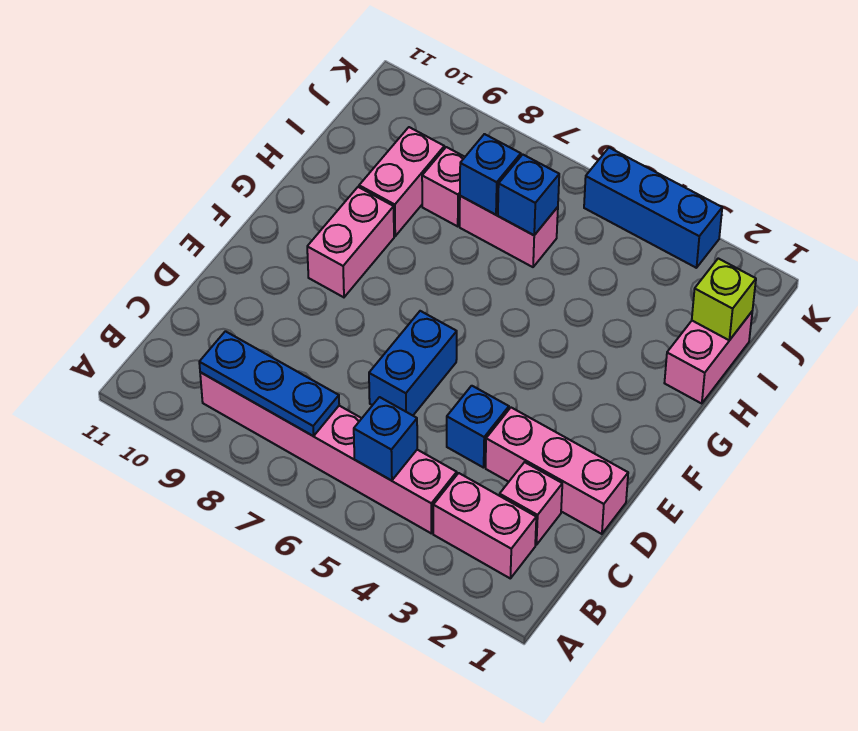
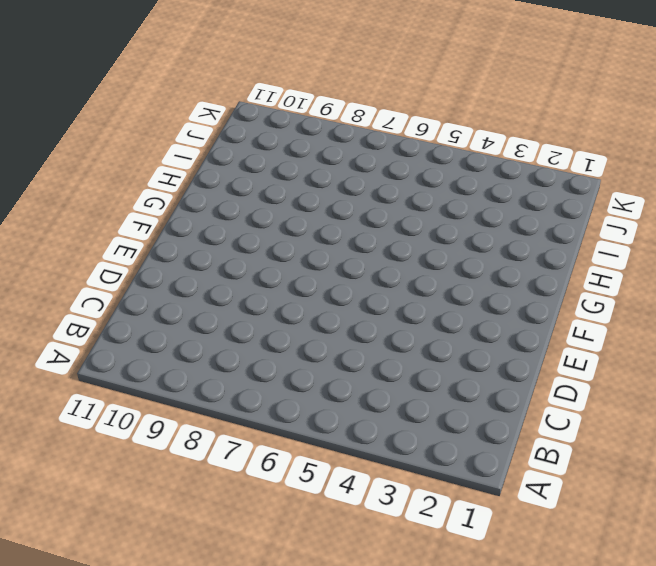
none -> pink brick B2:B3 level 1
none -> pink brick B4:B9 level 1
none -> pink brick C2 level 1

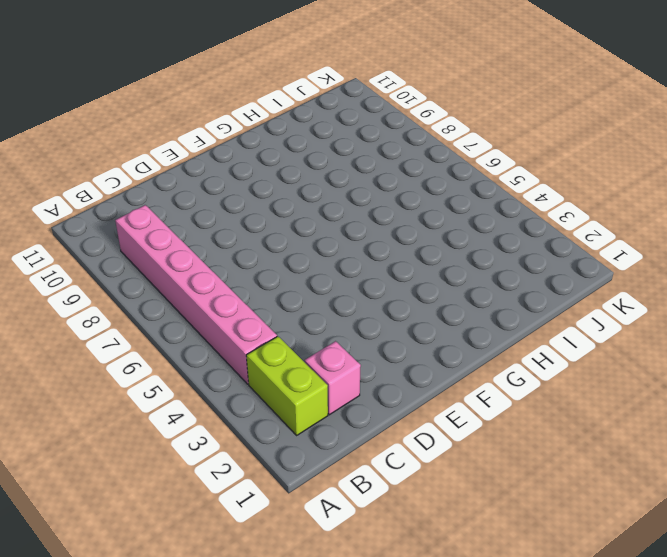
lime brick B2:B3 level 1 -> pink brick B2:B3 level 1
none -> pink brick D1:D3 level 1
none -> blue brick D4 level 1
none -> blue brick D6:E6 level 1

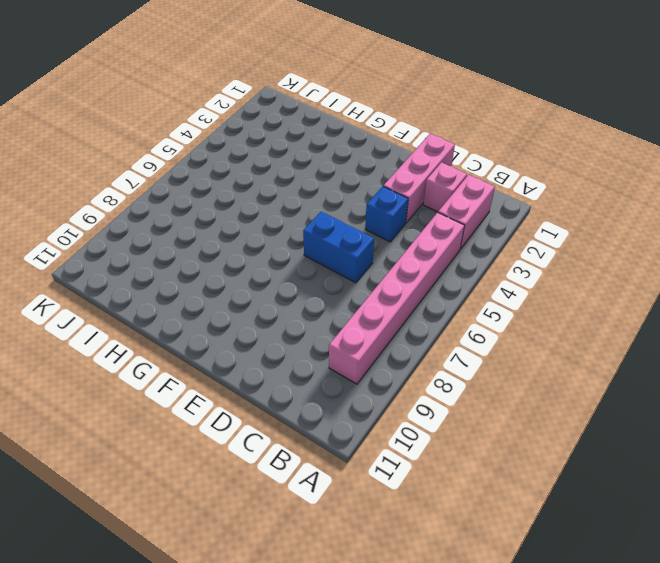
none -> pink brick F9:G9 level 1
none -> pink brick H1:I1 level 1
none -> pink brick H9:I9 level 1

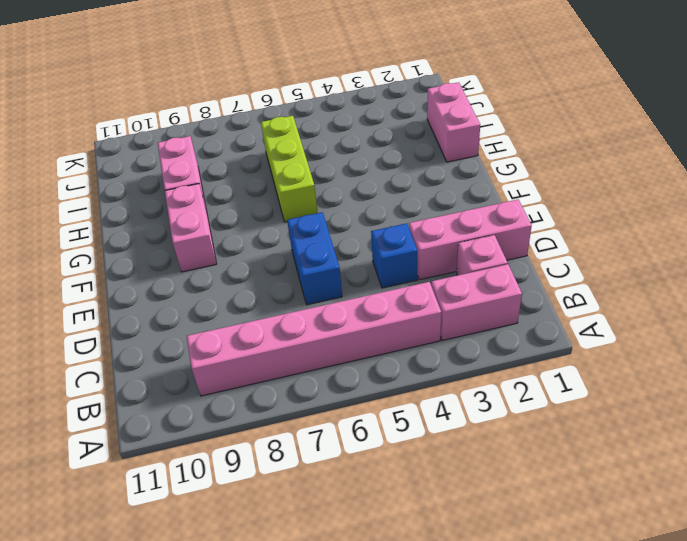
lime brick G6:I6 level 1 -> pink brick I6:I7 level 1
none -> pink brick I8 level 1
none -> blue brick K3:K5 level 1
none -> blue brick B5 level 2

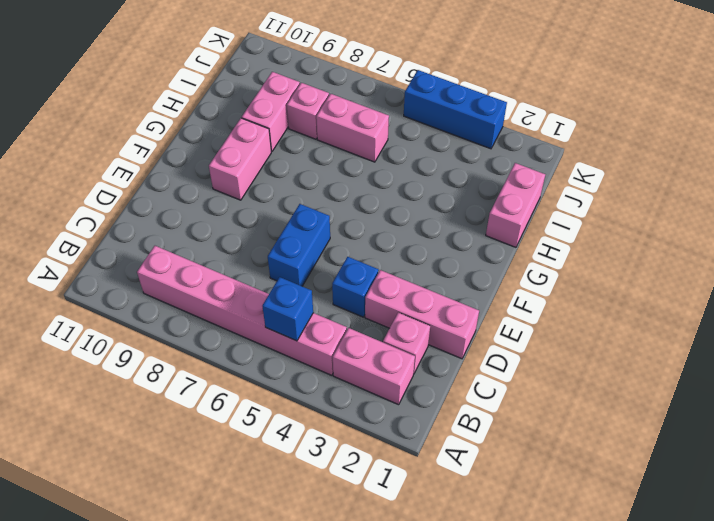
none -> blue plate B7:B9 level 2
none -> lime brick I1 level 2
none -> blue brick I6 level 2

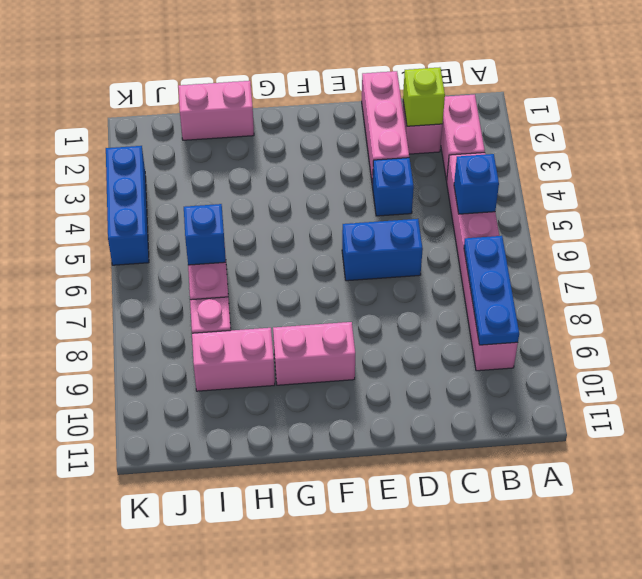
lime brick C2 level 2 -> lime brick I1 level 2
none -> blue brick I7 level 2

